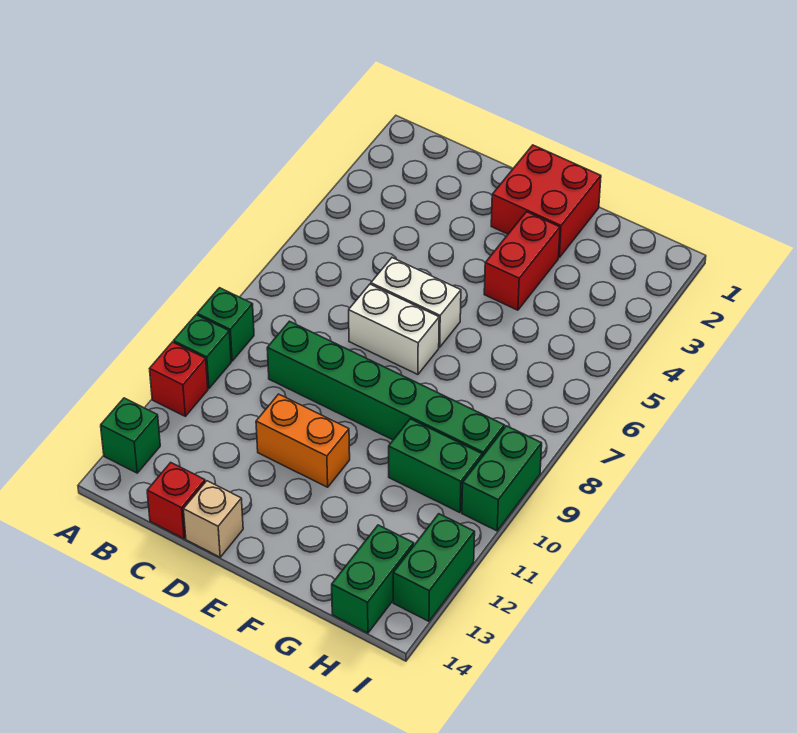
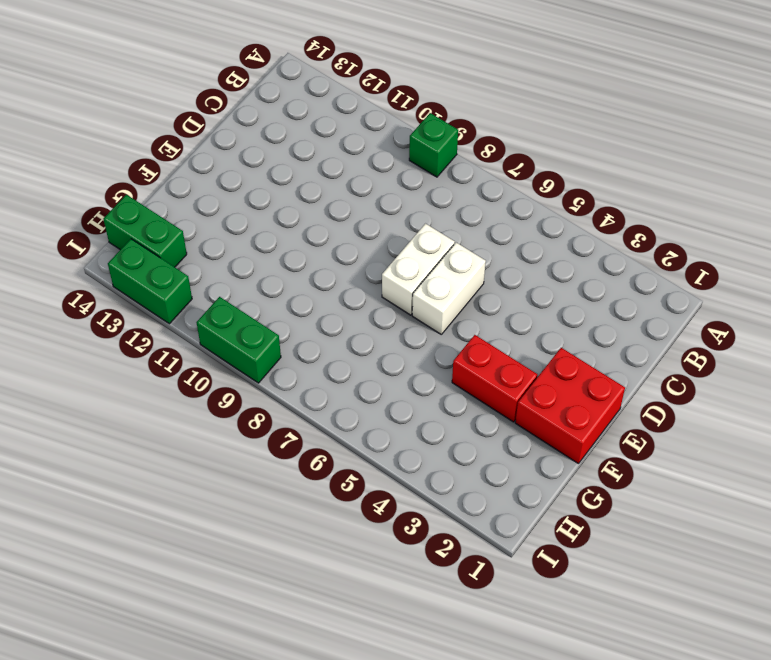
none -> green brick A10 level 1
none -> red brick A11 level 1
none -> green brick A13 level 1

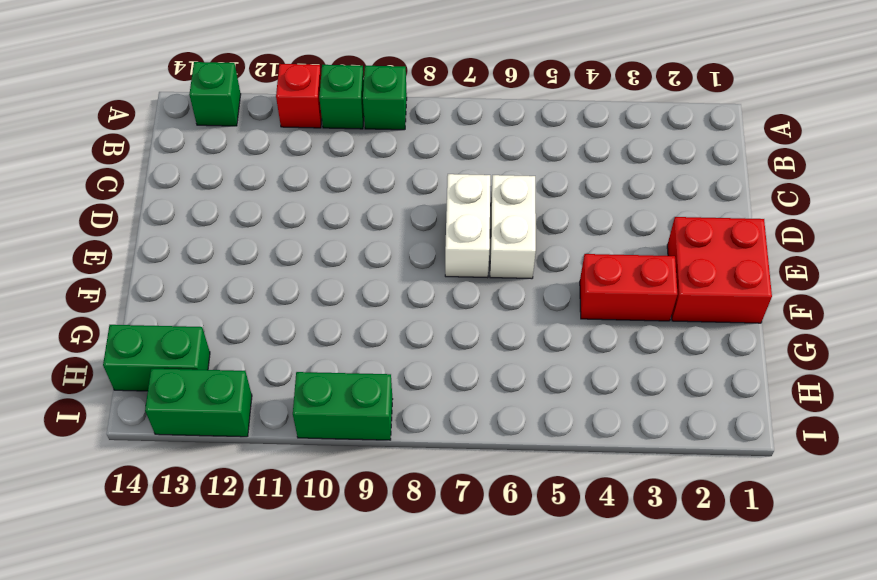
none -> green brick C9:H9 level 1
none -> red brick C14 level 1
none -> orange brick D11:E11 level 1

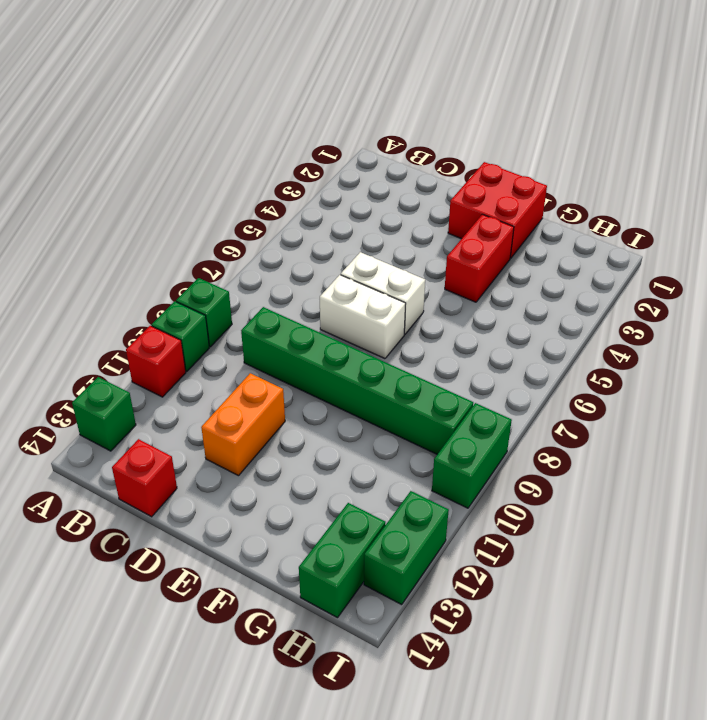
orange brick D11:D12 level 1 -> orange brick D11:E11 level 1
none -> tan brick D14 level 1
none -> green brick G10:H10 level 1

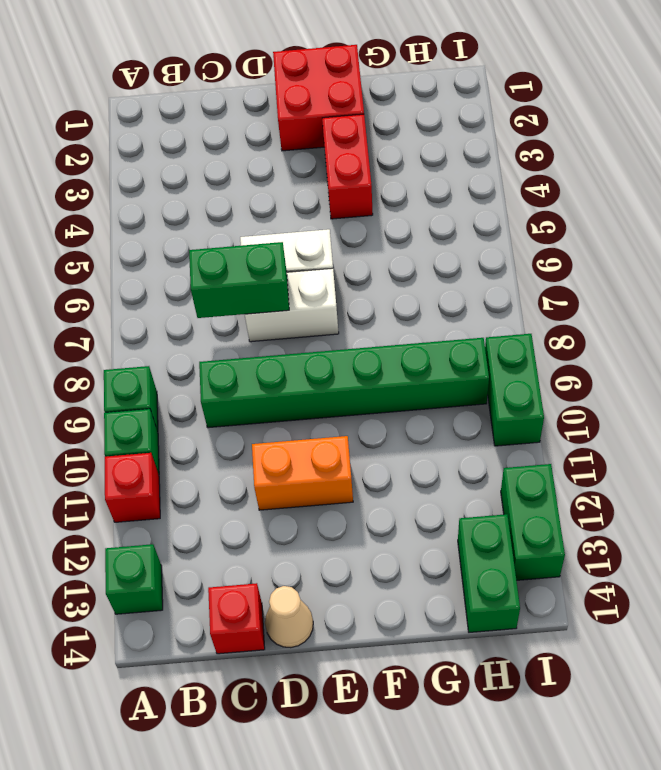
green brick C7:D7 level 2 -> green brick G10:H10 level 1
tan cone D14 level 1 -> tan brick D14 level 1

